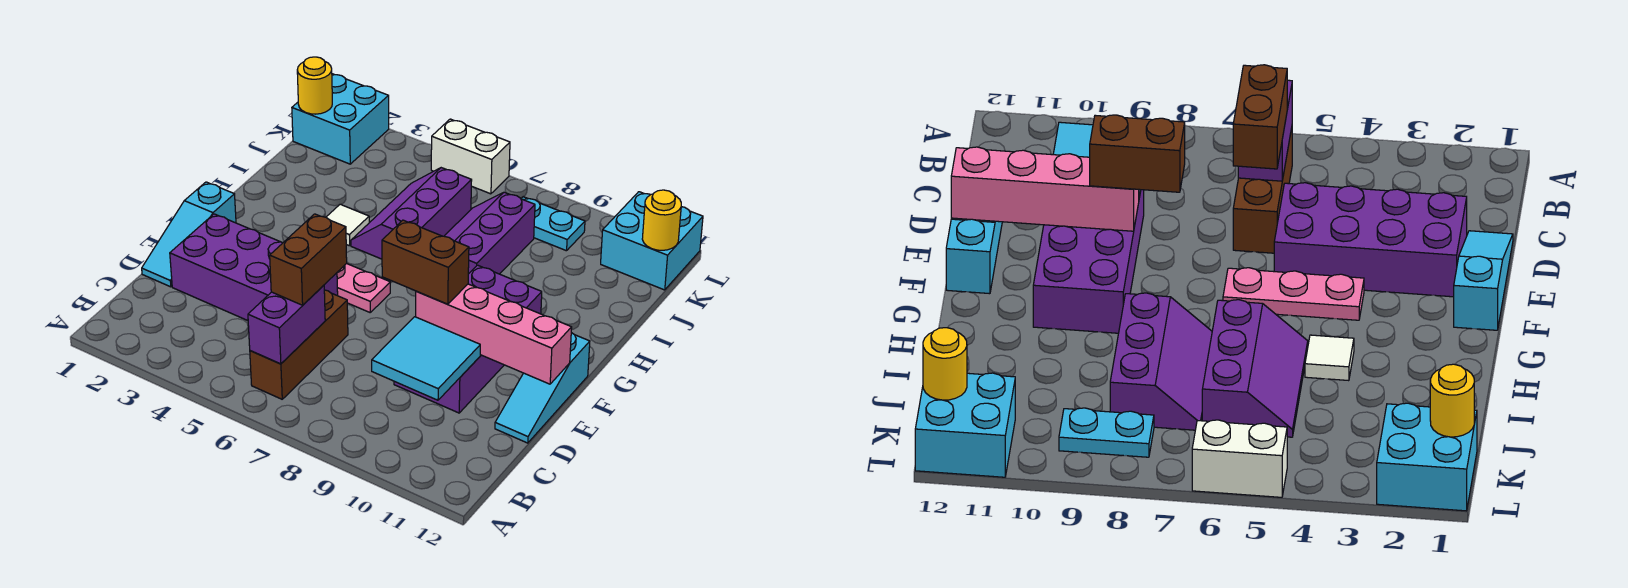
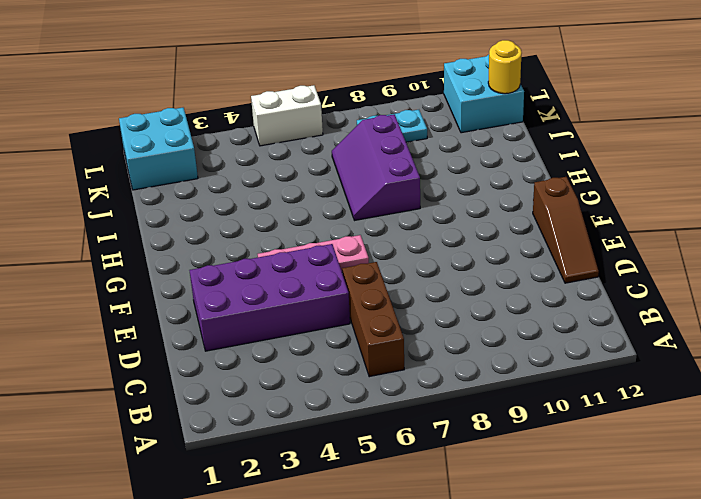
brown slope D12:F12 level 1 top F -> cyan slope D12:F12 level 1 top F
none -> cyan slope D1:F1 level 1 top F
none -> purple brick D9:G10 level 1
none -> white tile H4 level 1

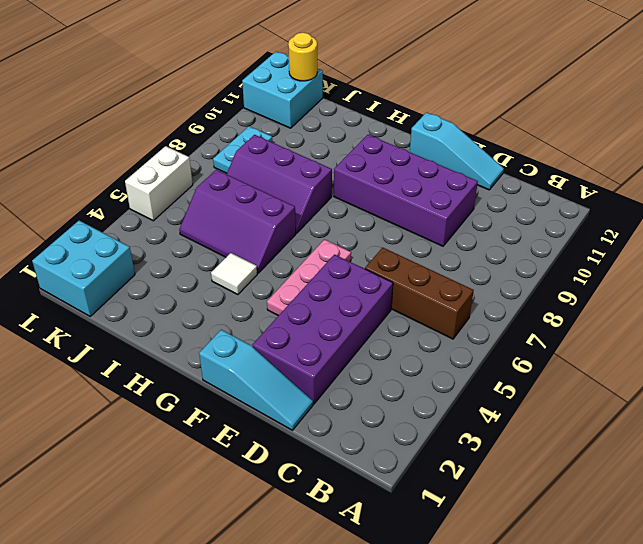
none -> purple brick B6:C6 level 2
none -> cyan tile C9:D10 level 2
none -> pink brick E9:E12 level 2

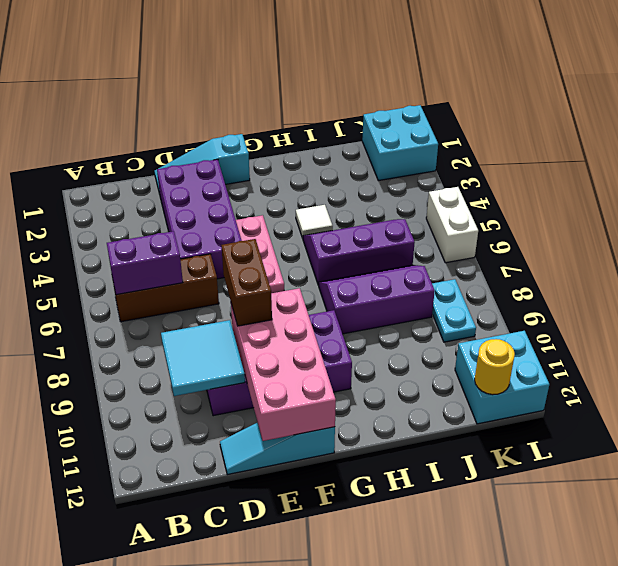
pink brick E9:F12 level 2 -> pink brick E9:E12 level 2
none -> yellow round brick K1 level 2
none -> brown brick C6:D6 level 3

